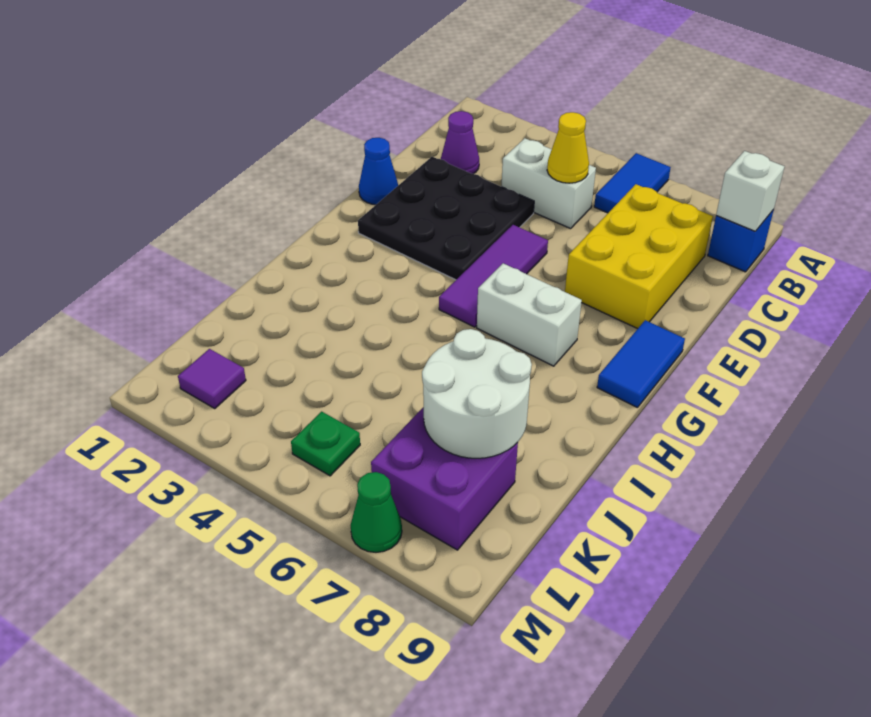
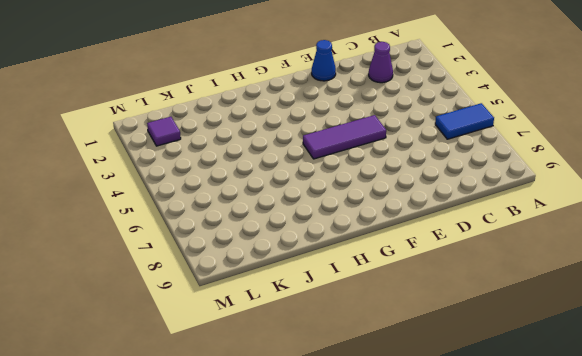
none -> blue brick B9 level 1
none -> white brick C4:C5 level 1
none -> yellow brick C7:E8 level 1

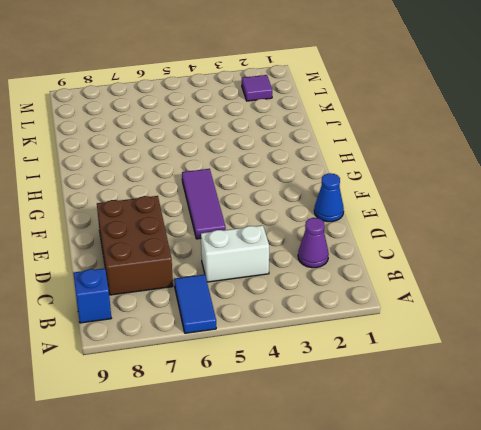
brown brick C7:E8 level 1 -> yellow brick C7:E8 level 1
none -> black plate D2:F4 level 1
none -> blue tile F9:G9 level 1
none -> white brick G6:G7 level 1

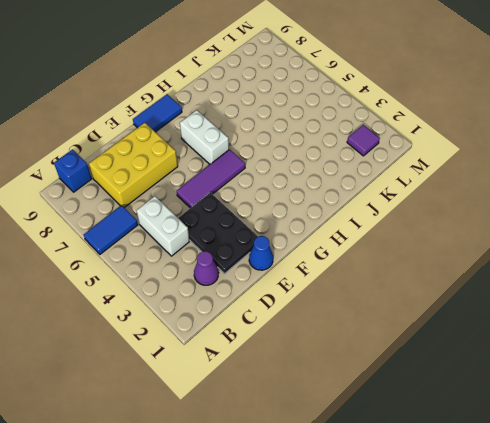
black plate D2:E4 level 1 -> black plate D2:F4 level 1
none -> purple brick K7:L8 level 1
none -> green plate L5 level 1
none -> green cone M7 level 1

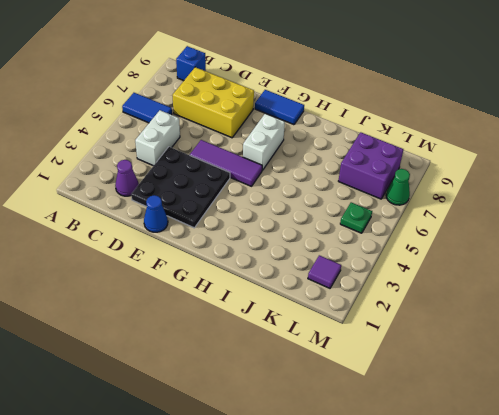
none -> white brick B9 level 2
none -> yellow cone C5 level 2
none -> white round brick J7:K8 level 2

